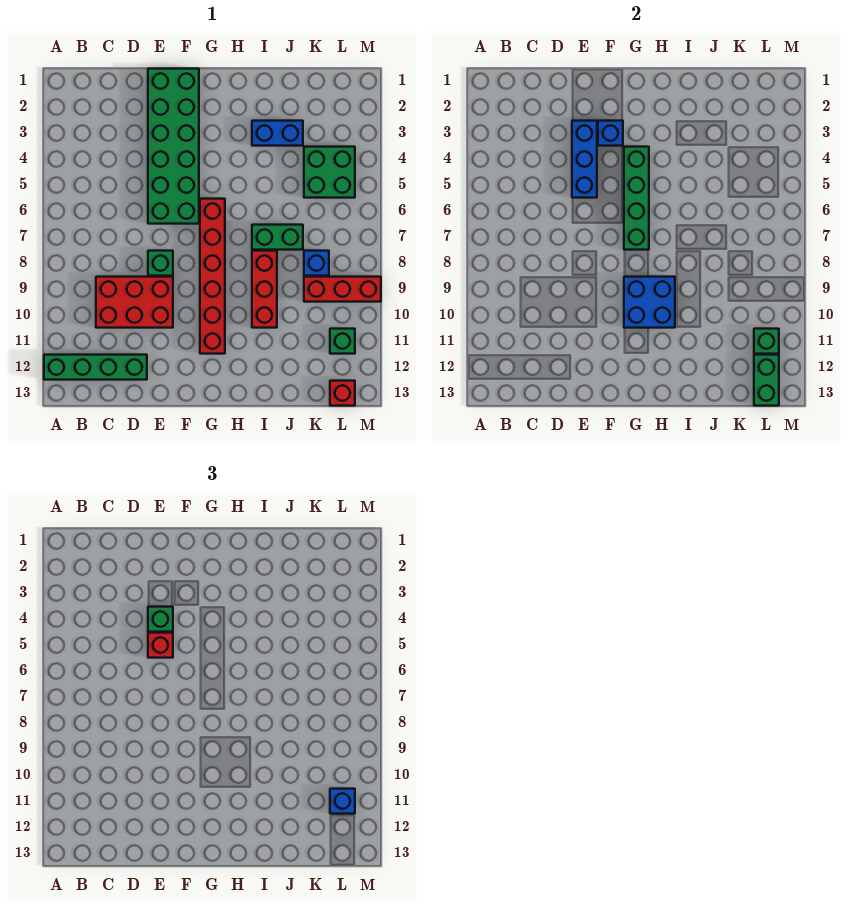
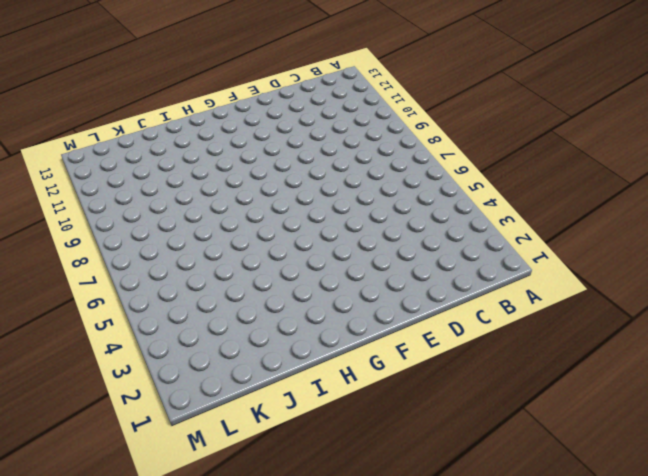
none -> green brick A12:D12 level 1
none -> red brick C9:E10 level 1
none -> green brick E1:F6 level 1

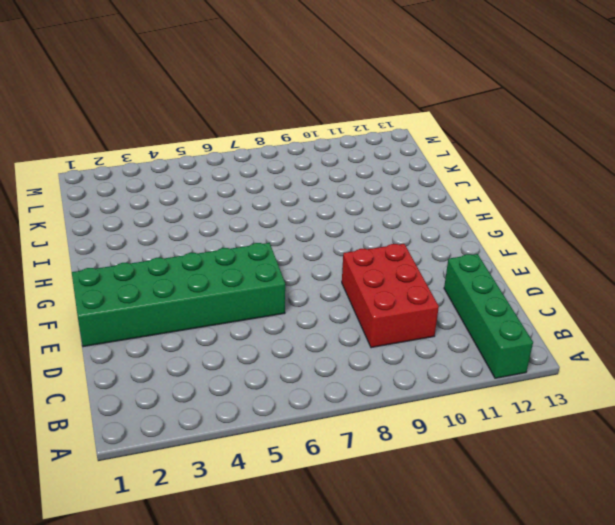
none -> green brick E8 level 1
none -> red brick G6:G11 level 1
none -> blue brick I3:J3 level 1

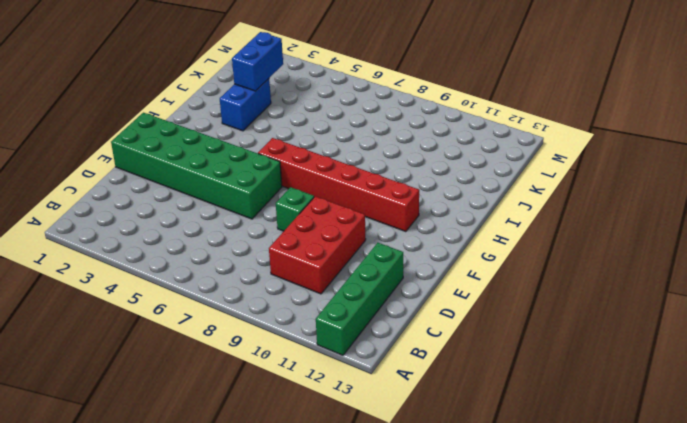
blue brick J3:K3 level 2 -> none
none -> green brick I7:J7 level 1
none -> red brick I8:I10 level 1
none -> green brick K4:L5 level 1

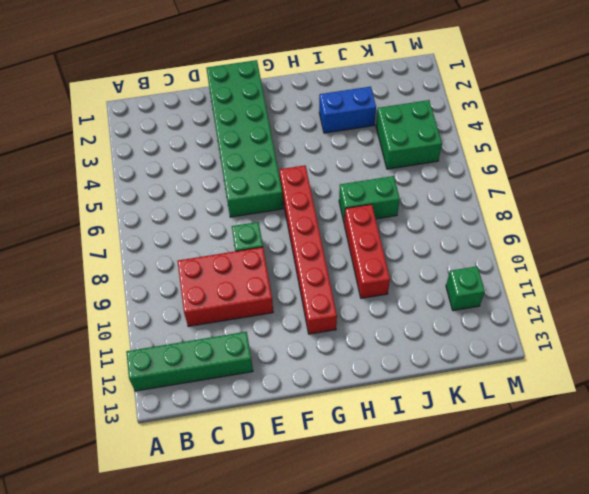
none -> blue brick K8 level 1
none -> red brick K9:M9 level 1
none -> red brick L13 level 1

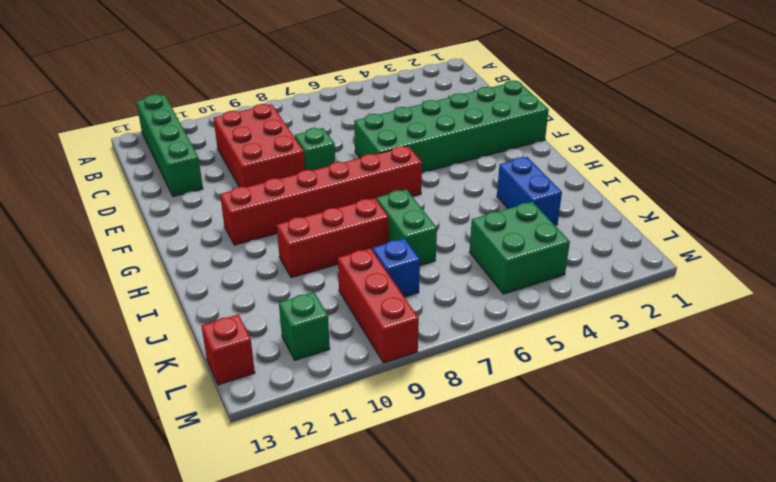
none -> blue brick E3:E5 level 2
none -> blue brick F3 level 2
none -> green brick G4:G7 level 2

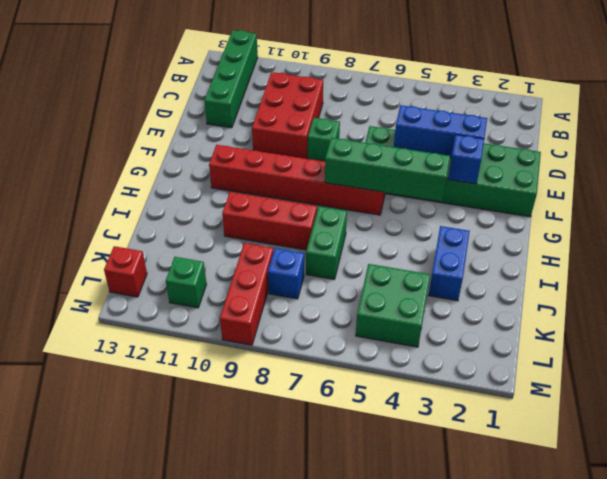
none -> blue brick G9:H10 level 2
none -> green brick L11 level 2
none -> green brick L12:L13 level 2

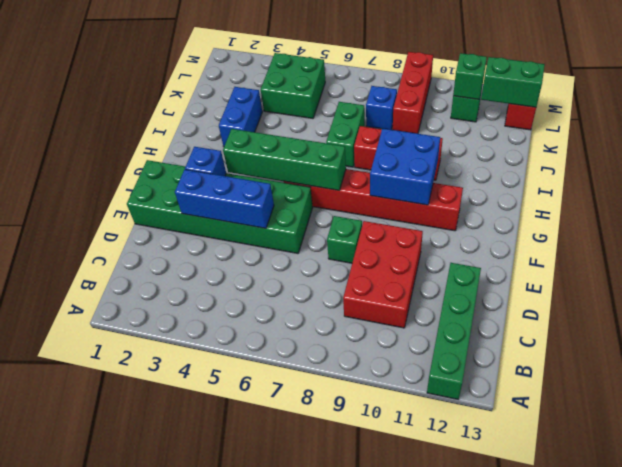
none -> green brick E4 level 3
none -> red brick E5 level 3
none -> blue brick L11 level 3

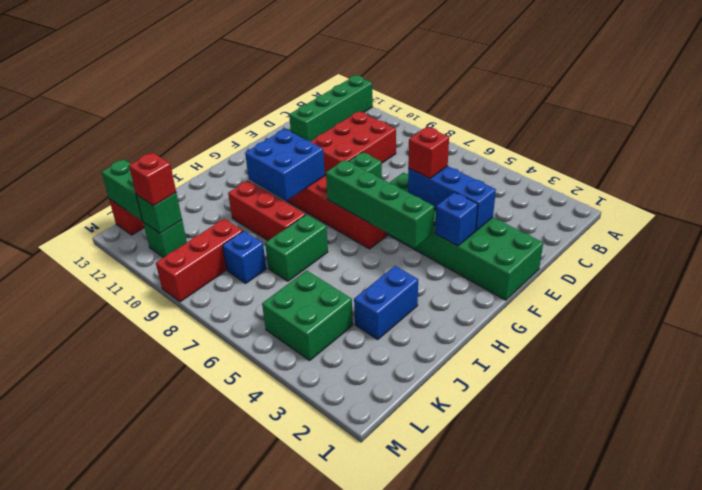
red brick L11 level 3 -> blue brick L11 level 3
none -> green brick E4 level 3

